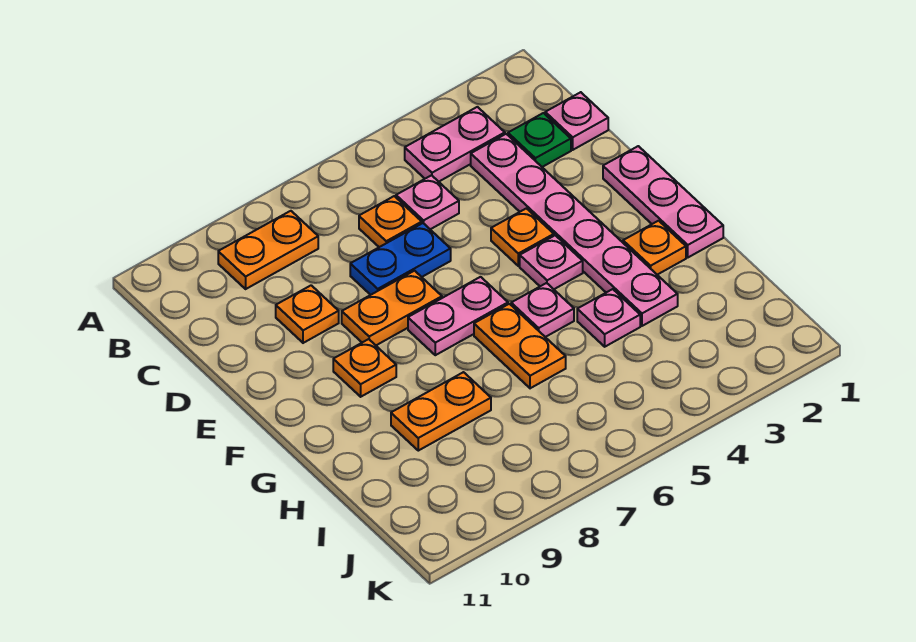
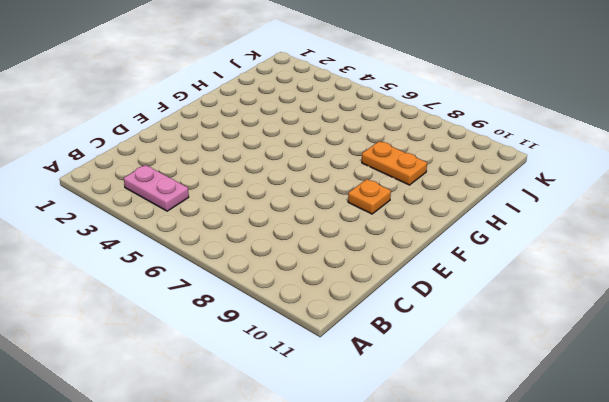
none -> orange plate B8:B9 level 1
none -> pink plate C1 level 1
none -> green plate C2 level 1

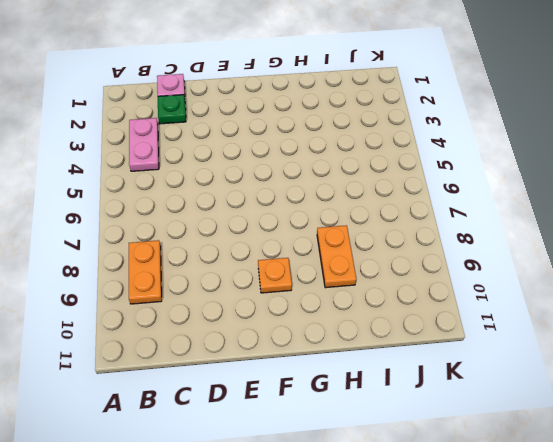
none -> pink plate C3:H3 level 1
none -> pink plate C5 level 1
none -> orange plate C6 level 1

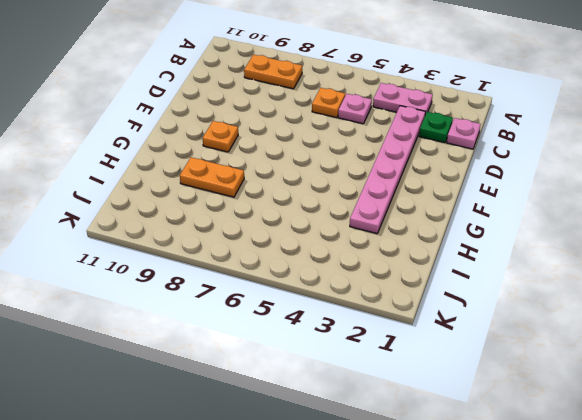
none -> blue plate D6:D7 level 1
none -> orange plate D9 level 1
none -> pink plate E1:G1 level 1

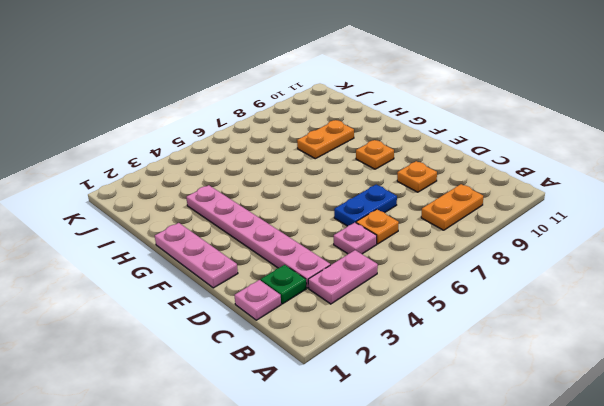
none -> orange plate E4 level 1
none -> orange plate E7:E8 level 1
none -> pink plate F4 level 1

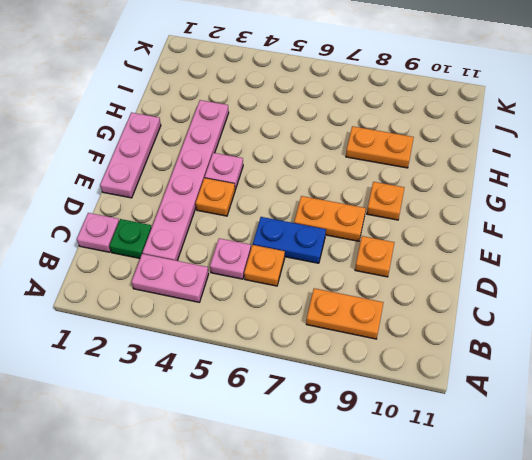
none -> pink plate F6:F7 level 1
none -> orange plate G2 level 1
none -> pink plate G5 level 1

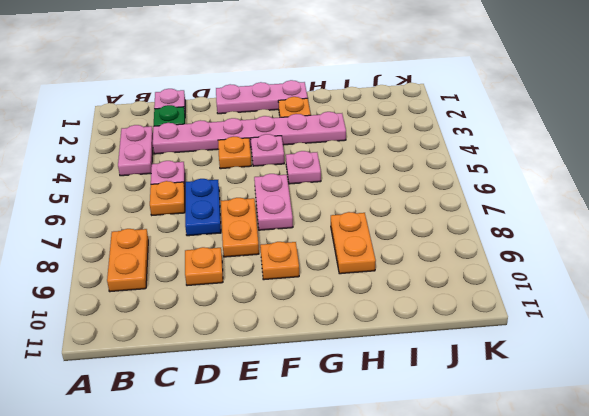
none -> orange plate G6:H6 level 1
none -> pink plate H4 level 1

